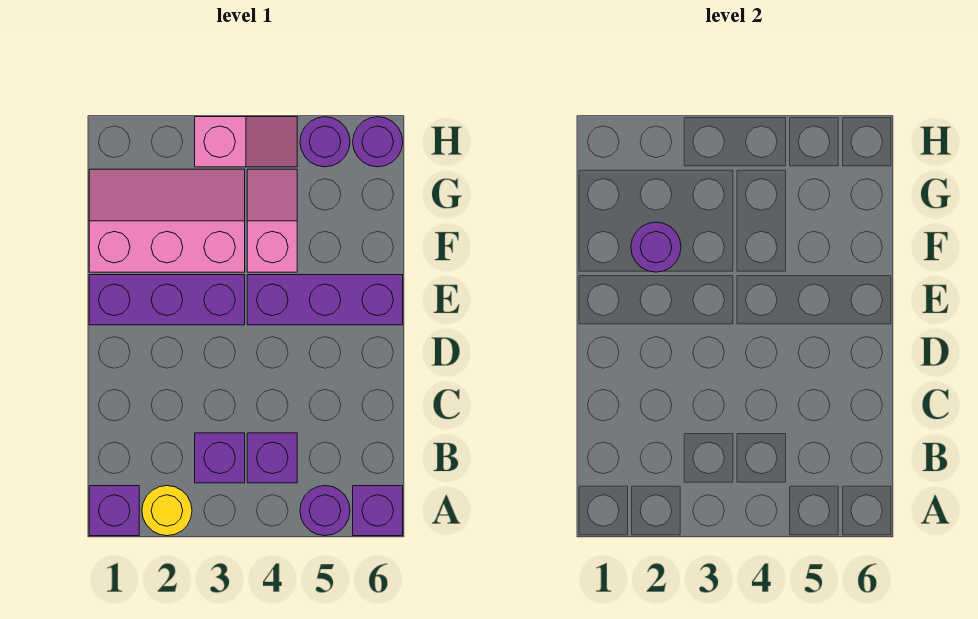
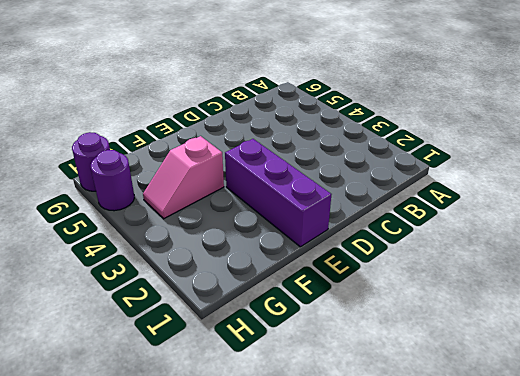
none -> purple brick A1 level 1
none -> yellow round brick A2 level 1
none -> purple round brick A5 level 1

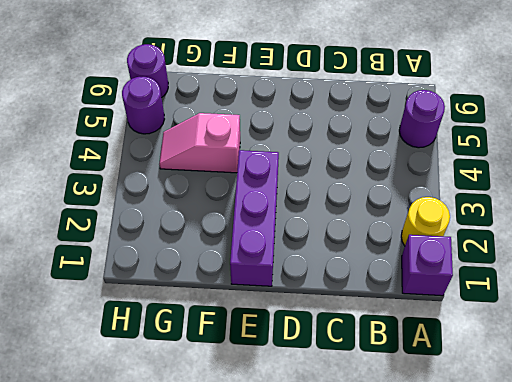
none -> purple brick A6 level 1
none -> purple brick B3 level 1
none -> purple brick B4 level 1

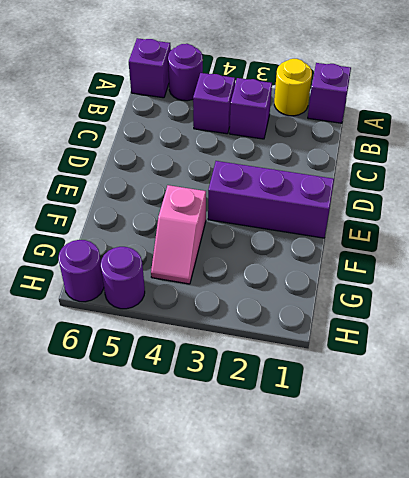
none -> purple brick E4:E6 level 1
none -> pink slope F1:G3 level 1 top F
none -> pink slope H3:H4 level 1 top 3

